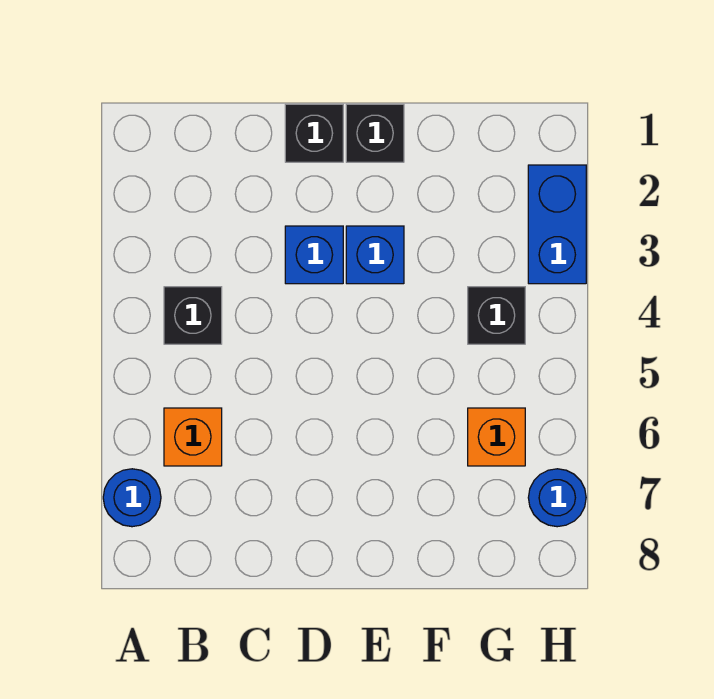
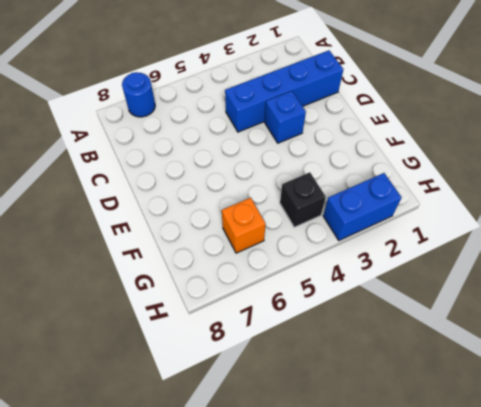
blue brick C1:C4 level 1 -> none
none -> black brick B4 level 1
none -> orange brick B6 level 1

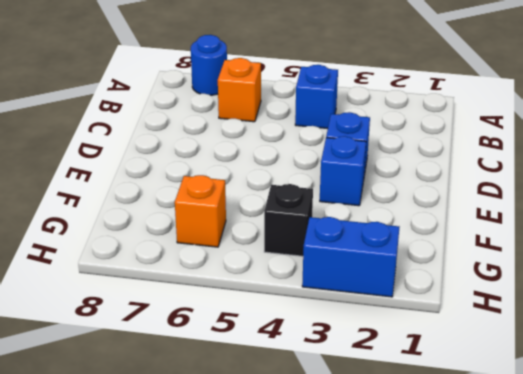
blue brick B4 level 1 -> black brick B4 level 1
none -> black brick D1 level 1
none -> black brick E1 level 1

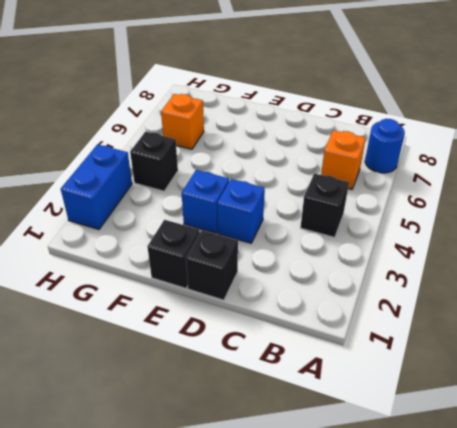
none -> blue round brick H7 level 1

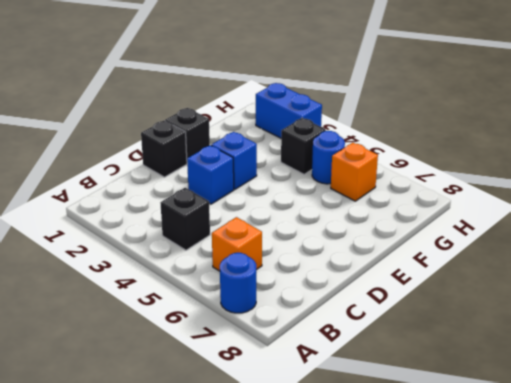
blue round brick G5 level 1 -> blue round brick H7 level 1

